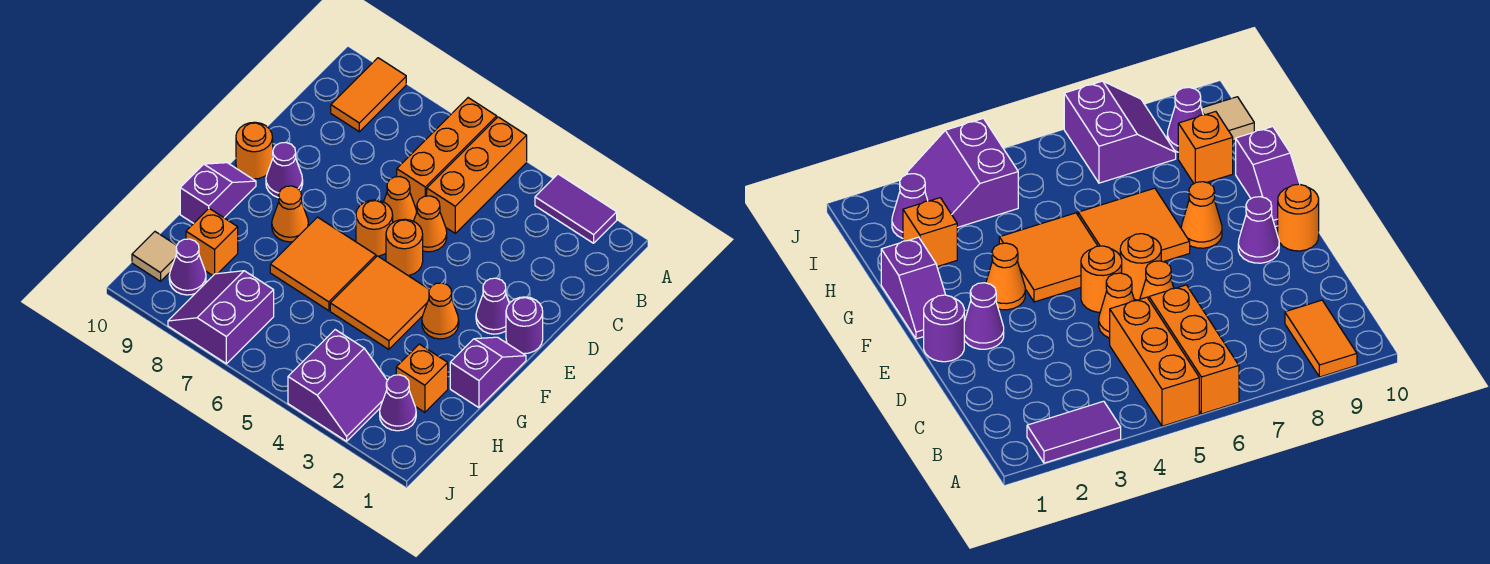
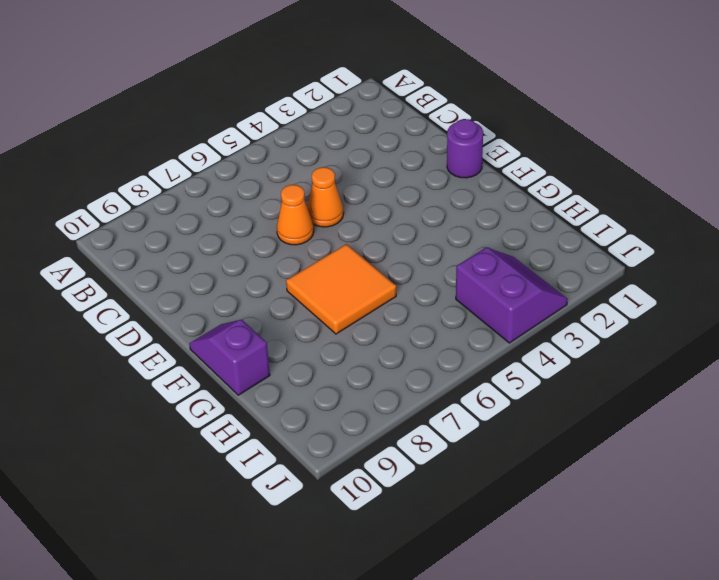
none -> purple tile A2:A3 level 1
none -> orange brick A5:C5 level 1
none -> orange brick A6:C6 level 1

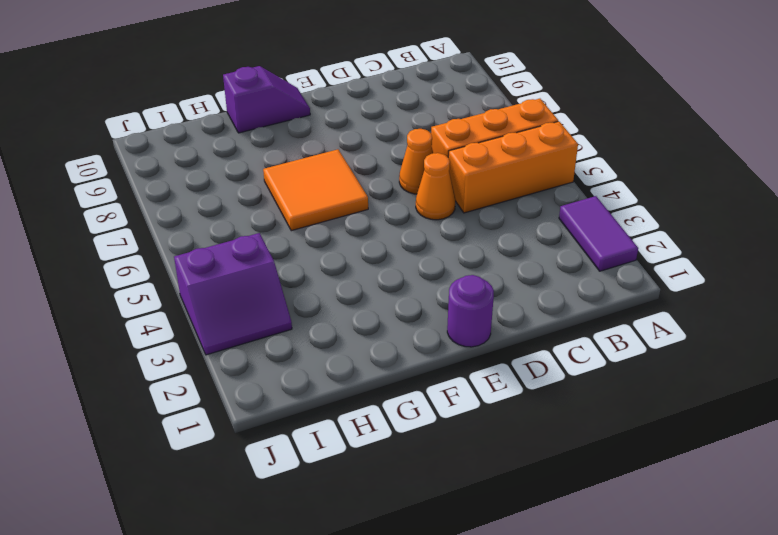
none -> orange tile A9:B9 level 1
none -> purple cone E2 level 1
none -> orange round brick E5 level 1

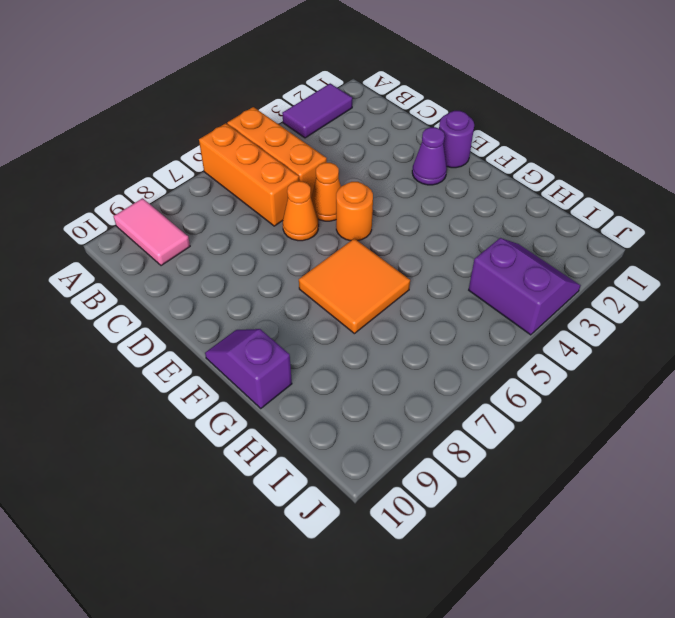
pink tile A9:B9 level 1 -> orange tile A9:B9 level 1
none -> orange round brick E6 level 1
none -> purple cone E9 level 1
none -> orange round brick E10 level 1

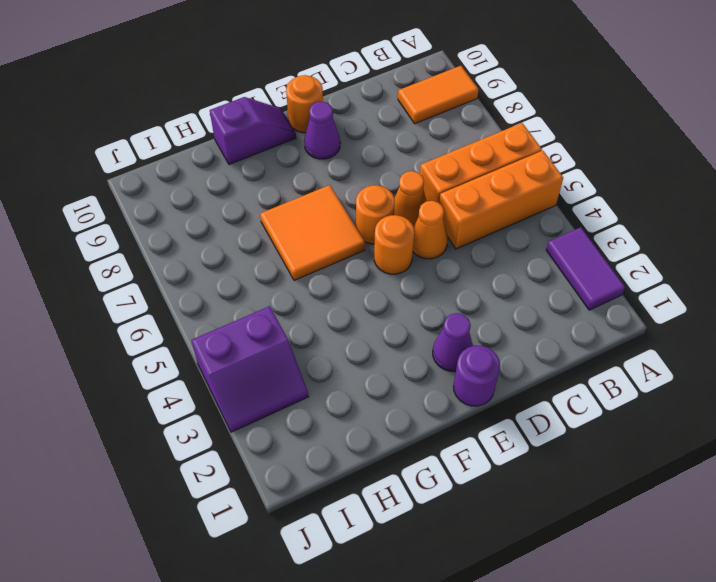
none -> purple slope F1:G1 level 1 top G
none -> orange cone F3 level 1
none -> orange tile F4:G5 level 1

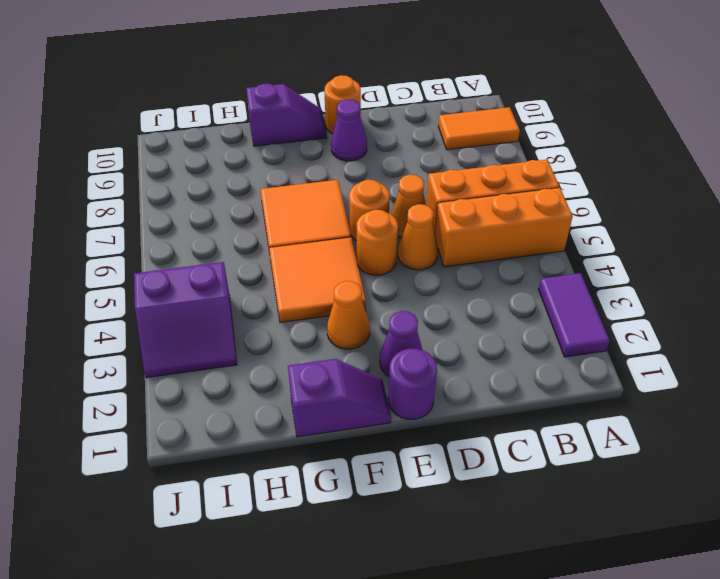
none -> orange cone F8 level 1
none -> orange brick H2 level 1
none -> orange brick H9 level 1

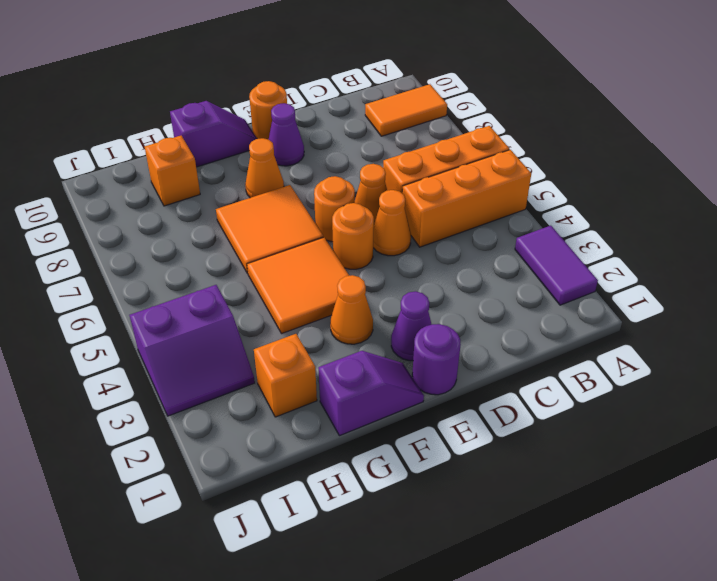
none -> purple cone I2 level 1
none -> purple slope I7:J8 level 1 top 7
none -> purple cone I9 level 1

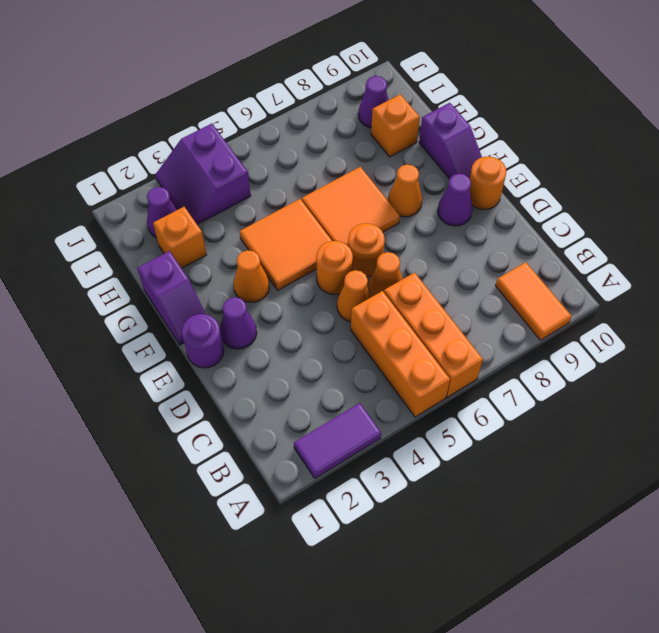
none -> purple slope I7:J8 level 1 top 7
none -> tan tile I10 level 1

